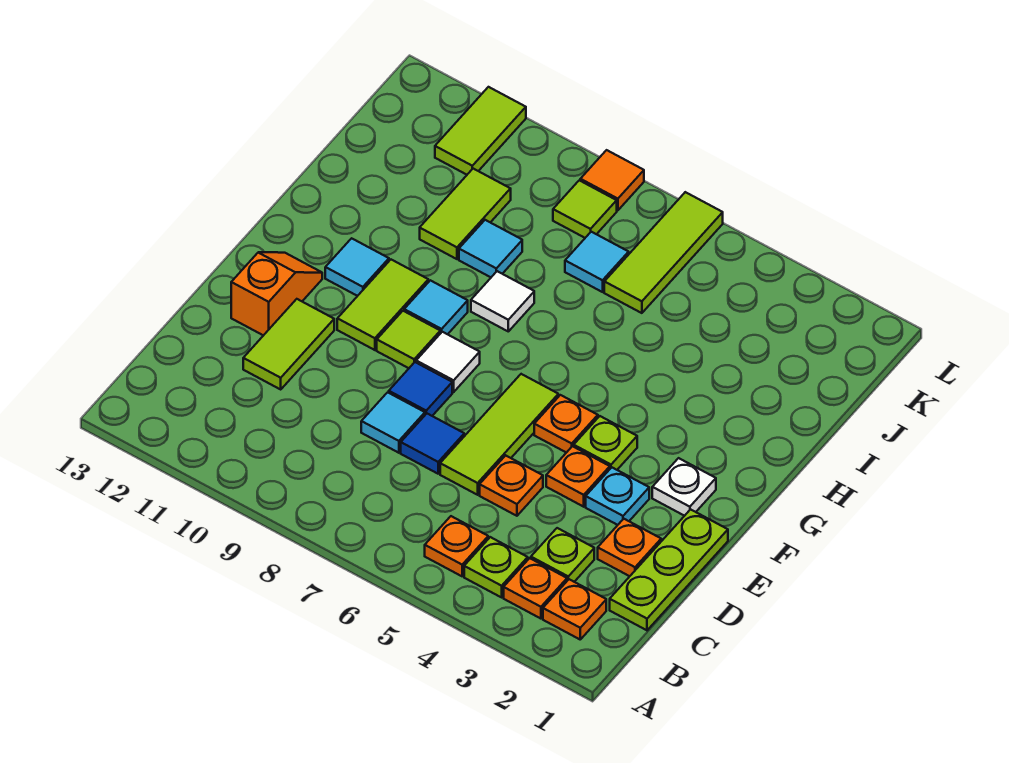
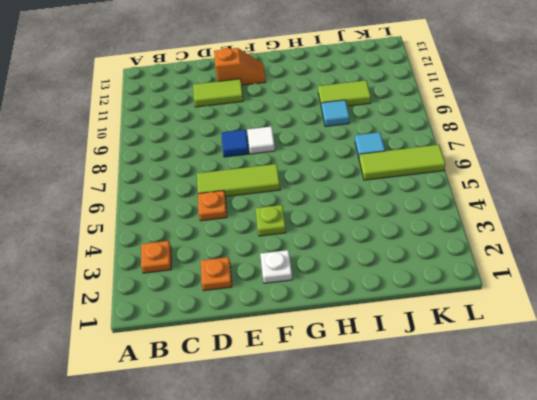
none -> orange plate B2 level 1
none -> lime plate B4 level 1
none -> orange plate B5 level 1
none -> lime plate C1:E1 level 1

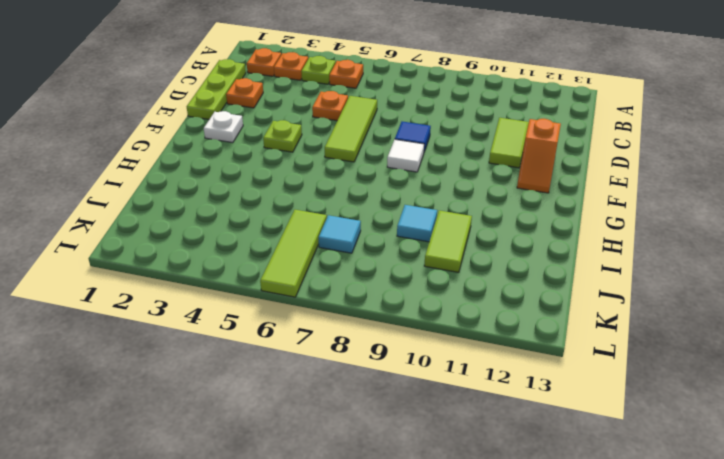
none -> lime plate C3 level 1
none -> blue tile D7 level 1
none -> cyan tile D8 level 1
none -> cyan plate E3 level 1

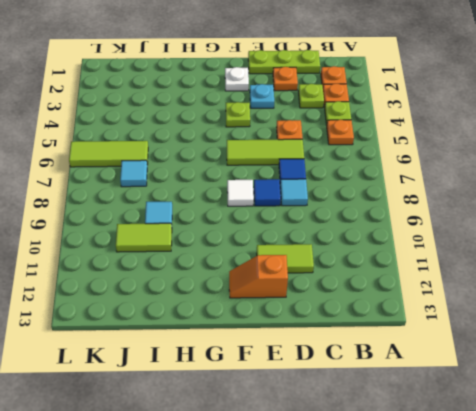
none -> orange plate E4 level 1
none -> orange plate F5 level 1
none -> lime tile F9 level 1
none -> lime tile F10:G10 level 1

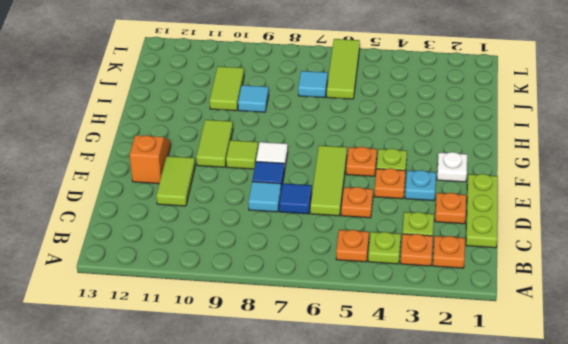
none -> cyan tile G9 level 1
none -> cyan tile G11 level 1
none -> white tile H8 level 1
none -> lime tile K8 level 1

